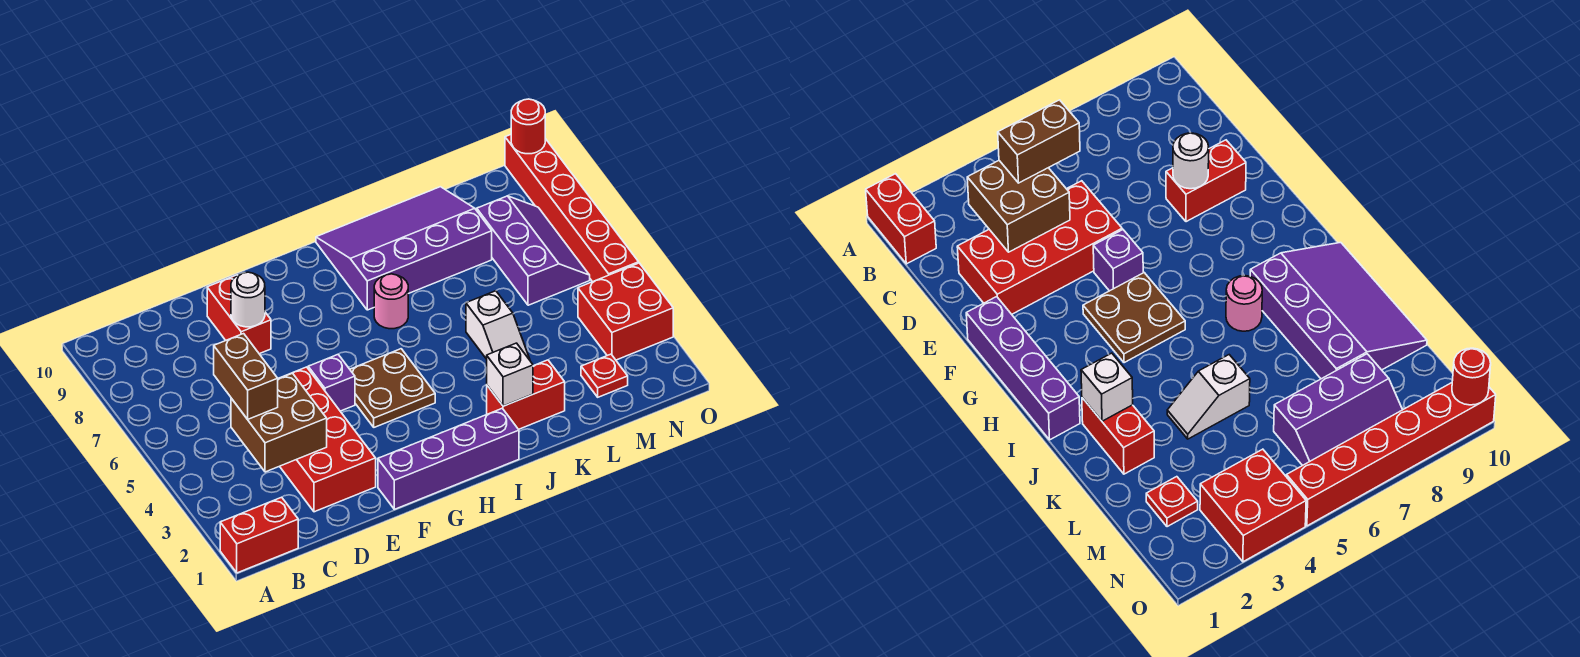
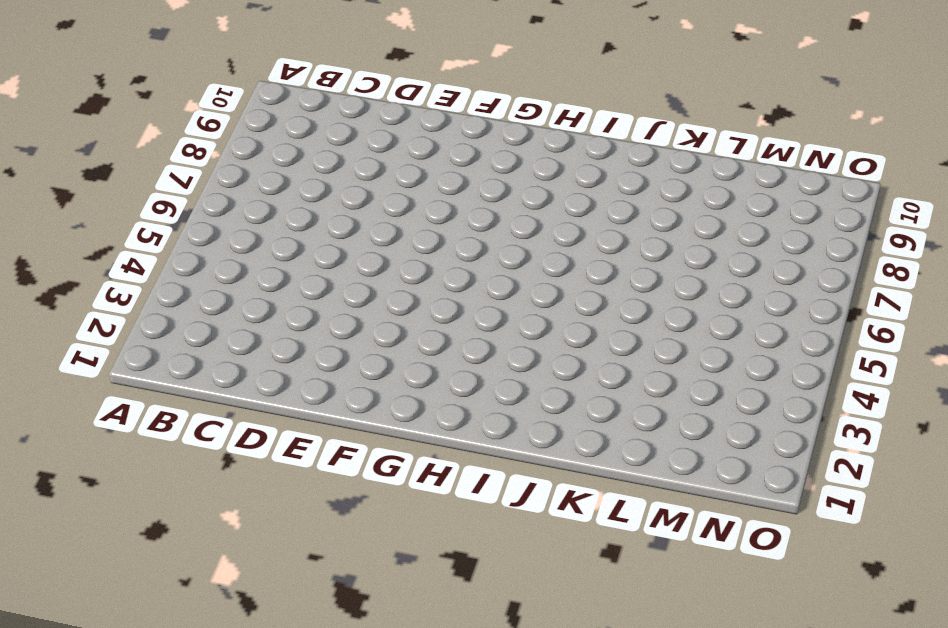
none -> red brick A1:B1 level 1
none -> red brick D2:E5 level 1
none -> red brick E8:E9 level 1

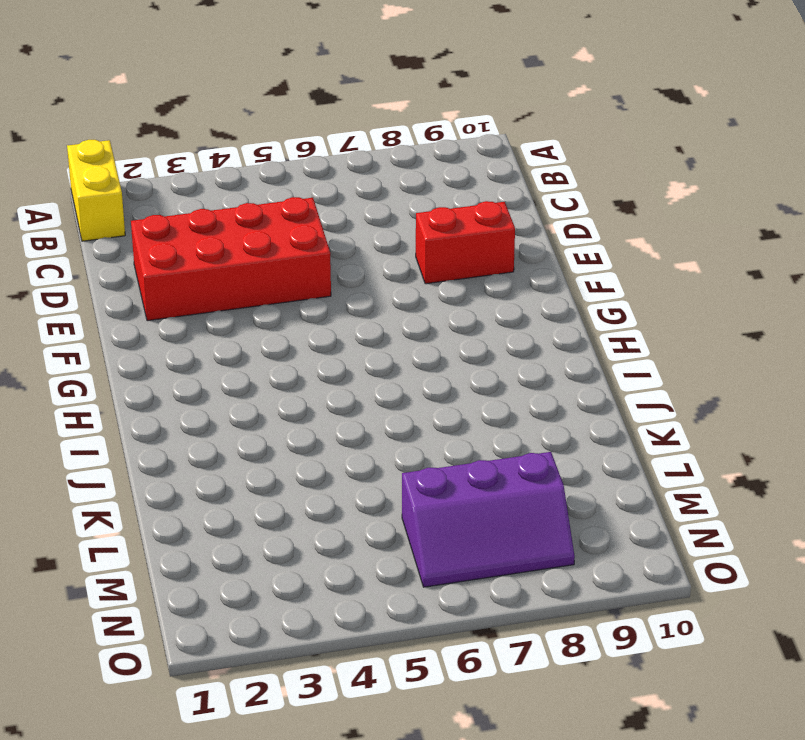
yellow brick A1:B1 level 1 -> red brick A1:B1 level 1
none -> purple brick F1:I1 level 1
none -> purple brick F5 level 1
none -> brown plate G4:H5 level 1

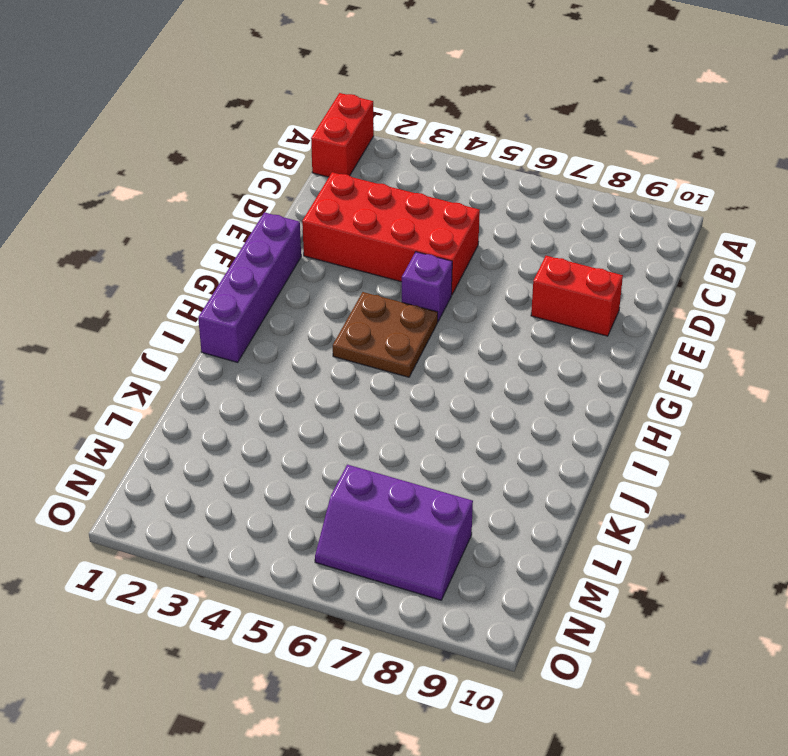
none -> pink round brick I7 level 1
none -> purple slope I8:L10 level 1 top 8
none -> red brick J2:K2 level 1

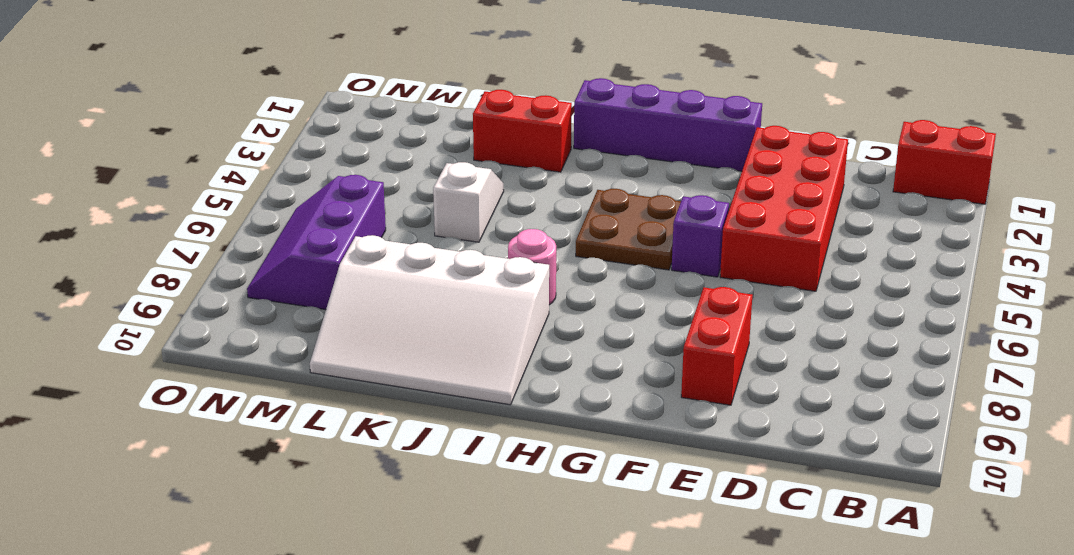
white slope I8:L10 level 1 top 8 -> purple slope I8:L10 level 1 top 8
none -> red plate M2 level 1
none -> red brick N3:O4 level 1
none -> red brick O5:O10 level 1

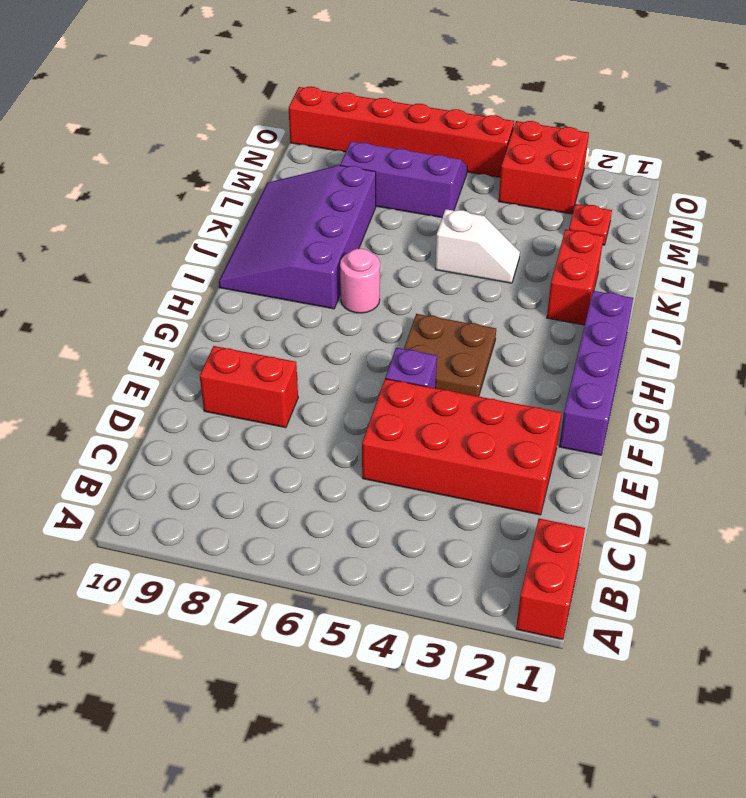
none -> brown brick C3:D4 level 2
none -> white round brick E8 level 2
none -> white brick J2 level 2

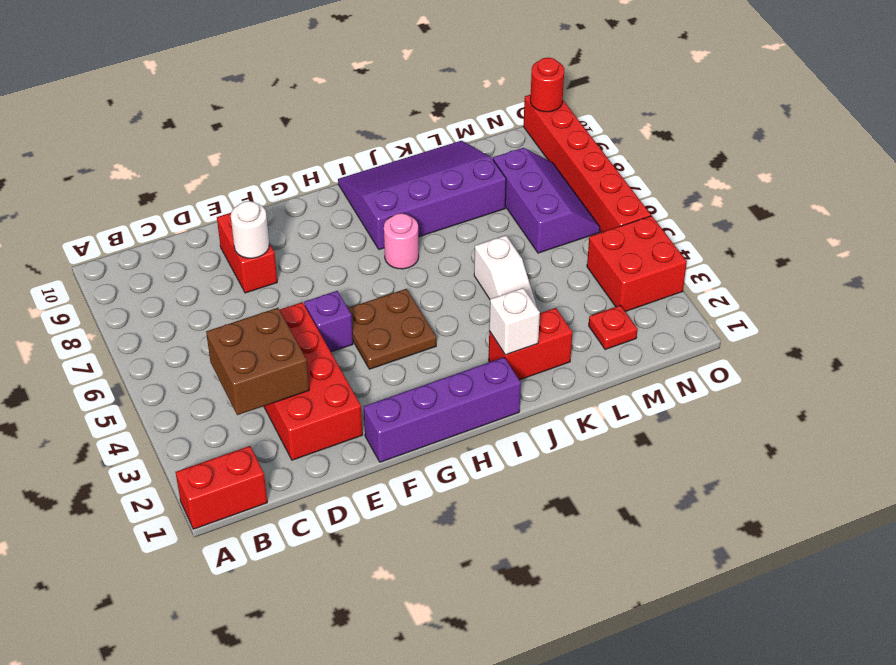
none -> brown brick C4:C5 level 3

